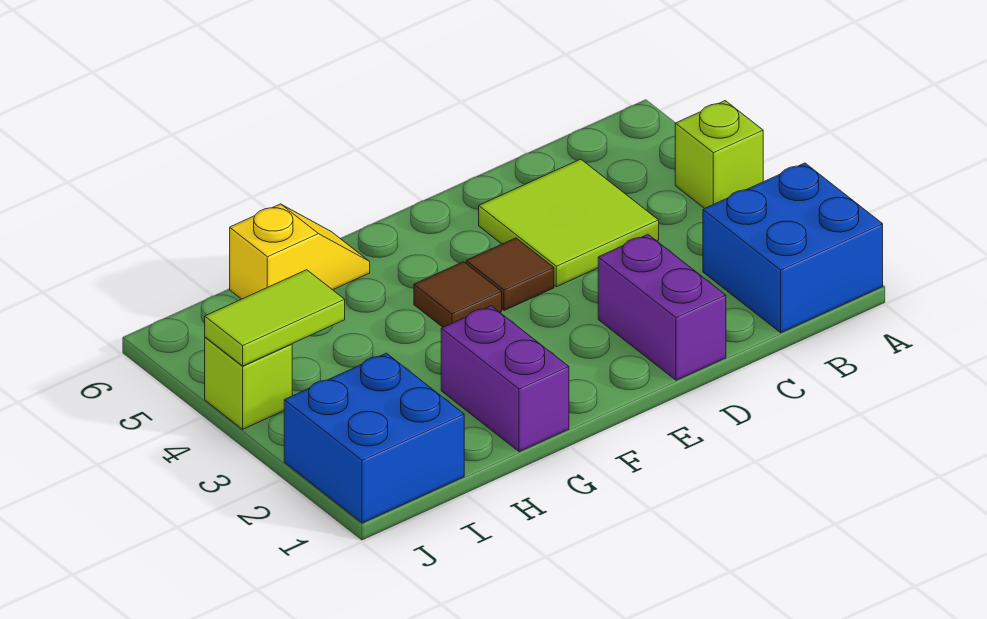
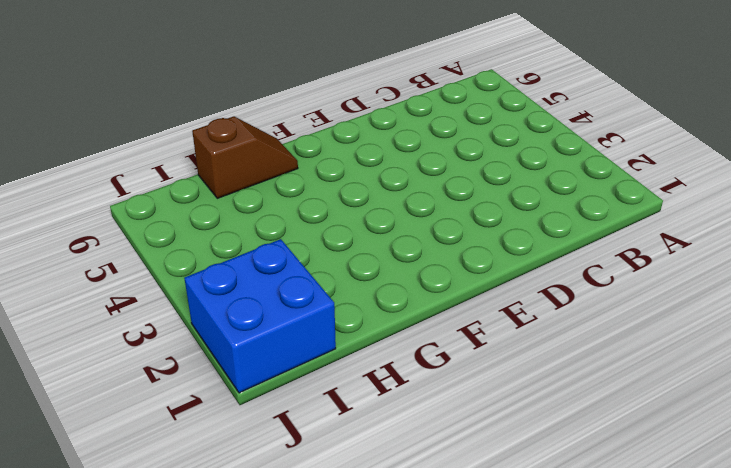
brown slope G6:H6 level 1 top H -> yellow slope G6:H6 level 1 top H
none -> blue brick A1:B2 level 1
none -> lime brick A4 level 1

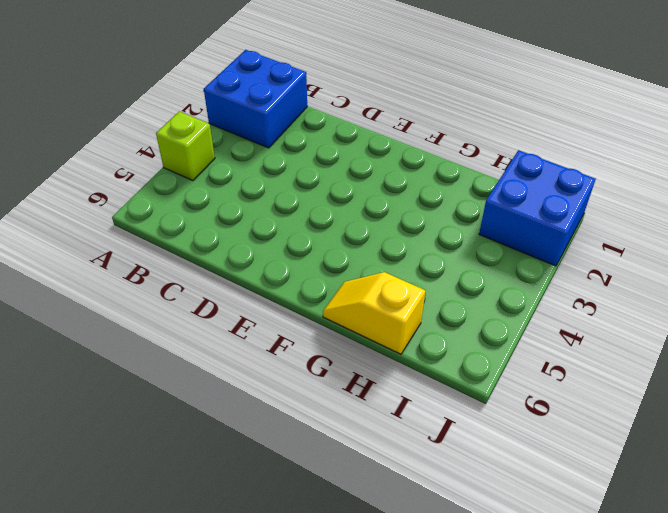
none -> lime tile C4:D5 level 1
none -> purple brick D1:D2 level 1

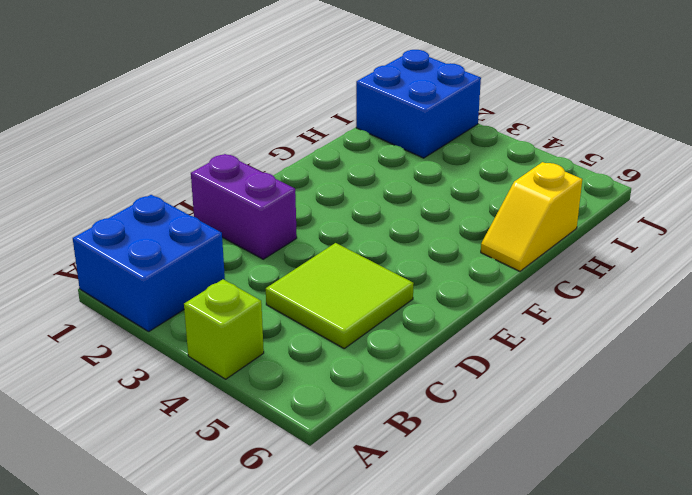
none -> brown tile E4 level 1
none -> brown tile F4 level 1

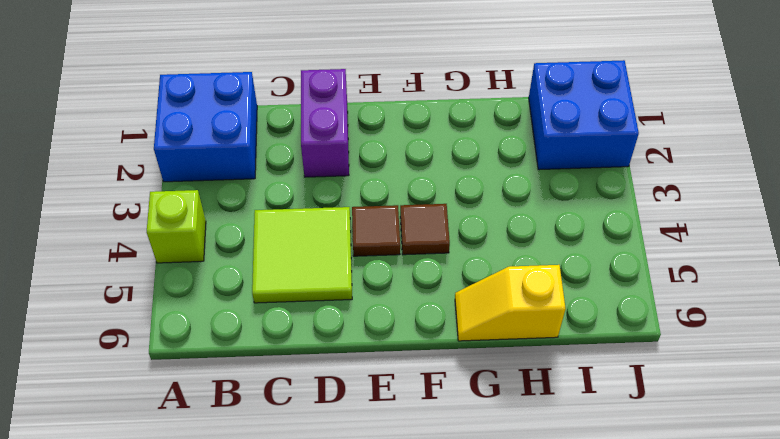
none -> purple brick G1:G2 level 1
none -> lime brick J4 level 1

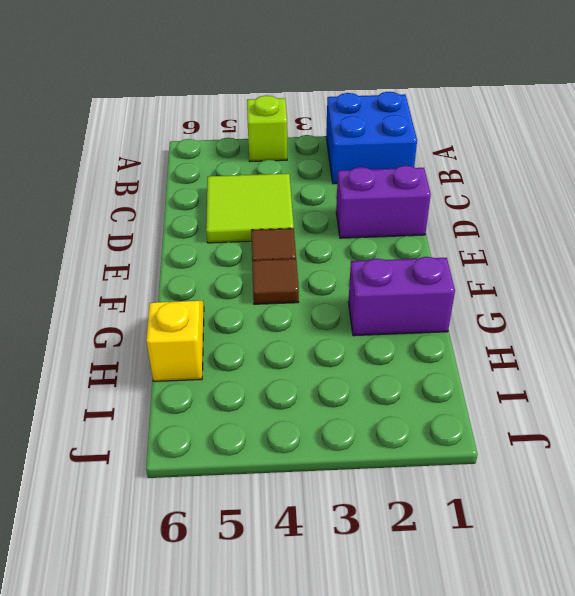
none -> blue brick I1:J2 level 1
none -> lime brick J4 level 1

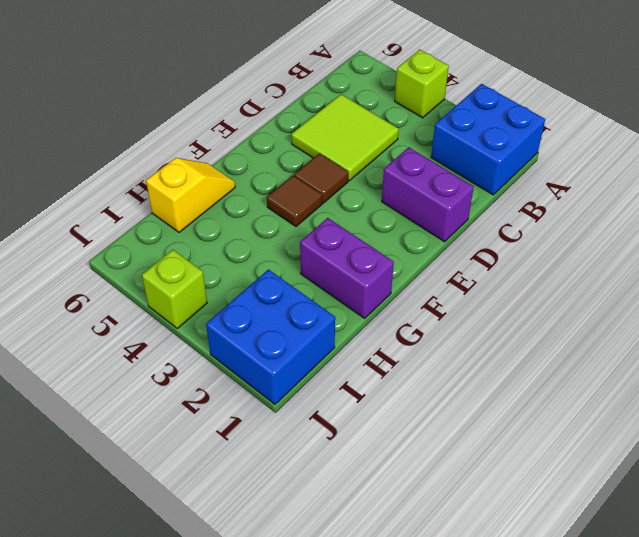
none -> lime tile I4:J4 level 2

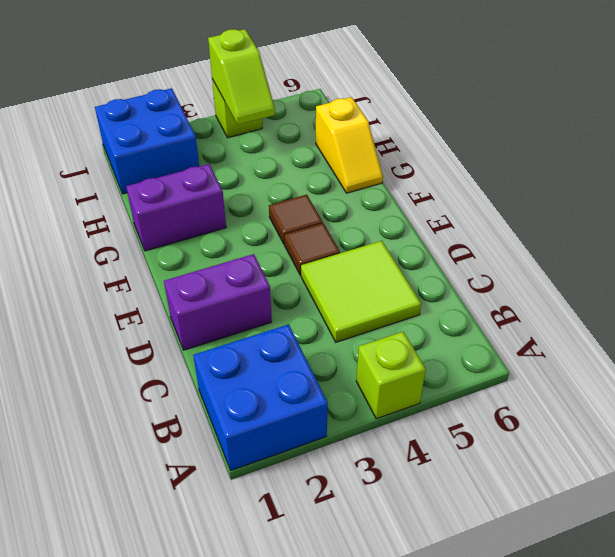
lime slope I4:J4 level 2 top J -> lime tile I4:J4 level 2

